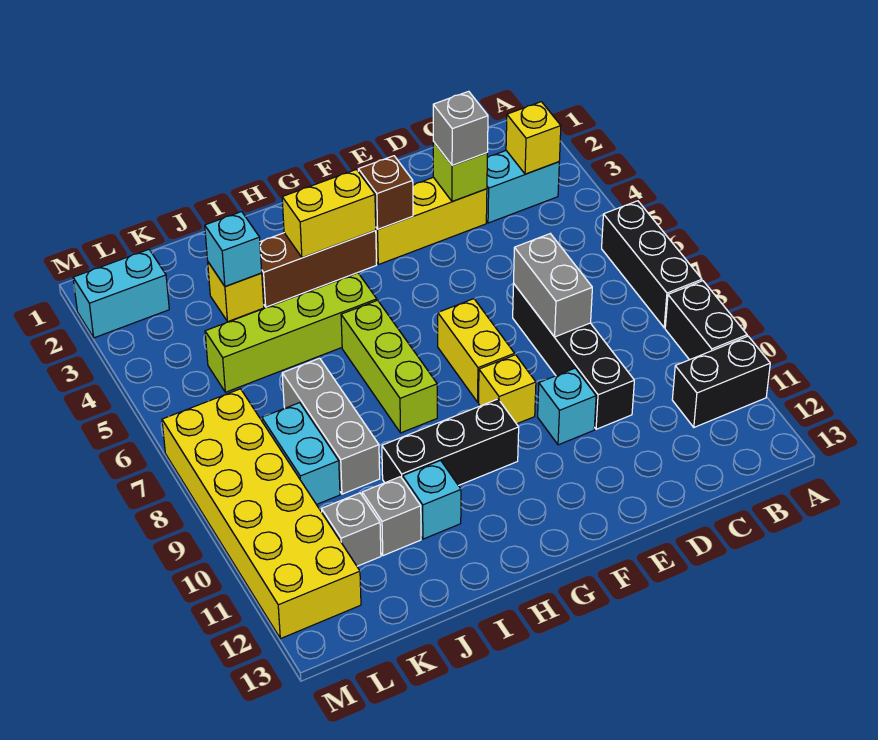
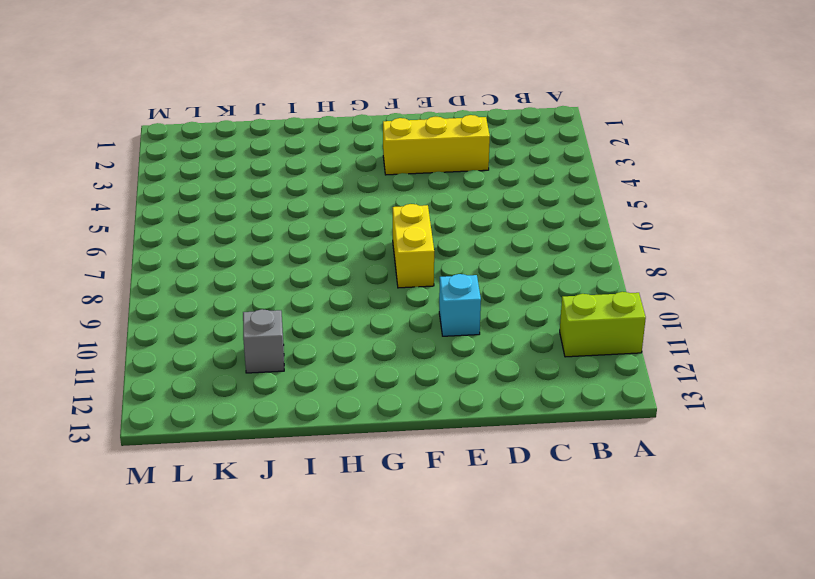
lime brick A11:B11 level 1 -> black brick A11:B11 level 1
none -> black brick A6:A8 level 1
none -> black brick A9:A10 level 1
none -> cyan brick B3:C3 level 1

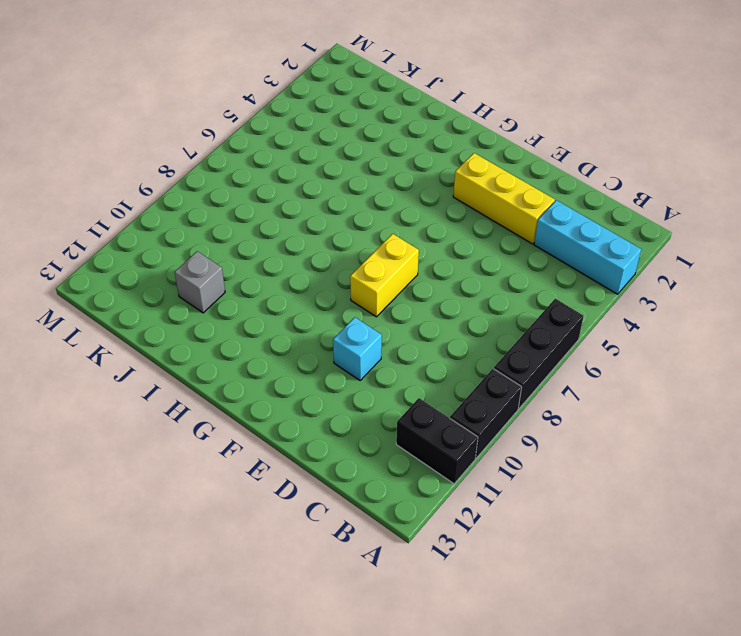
cyan brick A3:C3 level 1 -> cyan brick B3:C3 level 1
none -> black brick D7:D10 level 1
none -> yellow brick F9 level 1
none -> brown brick G3:I3 level 1

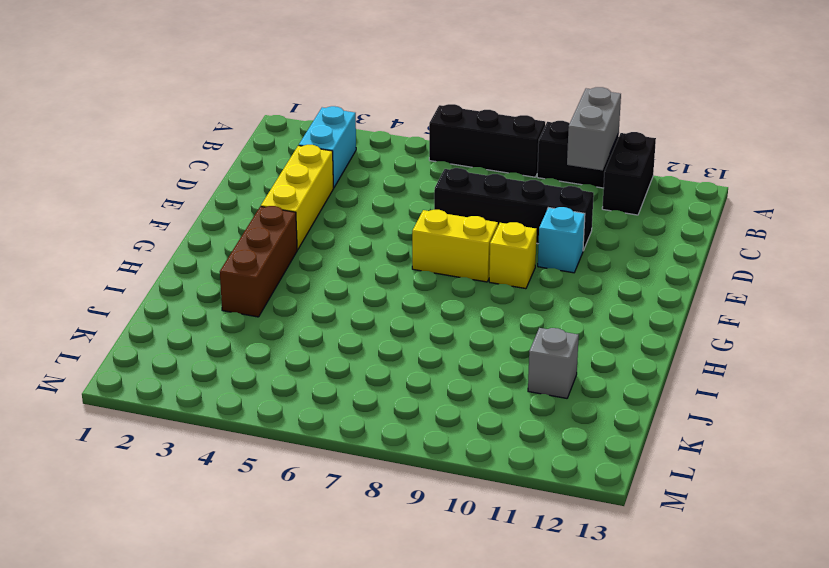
grey brick A10:B10 level 2 -> grey brick D7:D8 level 2
none -> black brick G10:I10 level 1
none -> lime brick H5:K5 level 1
none -> lime brick H6:H8 level 1

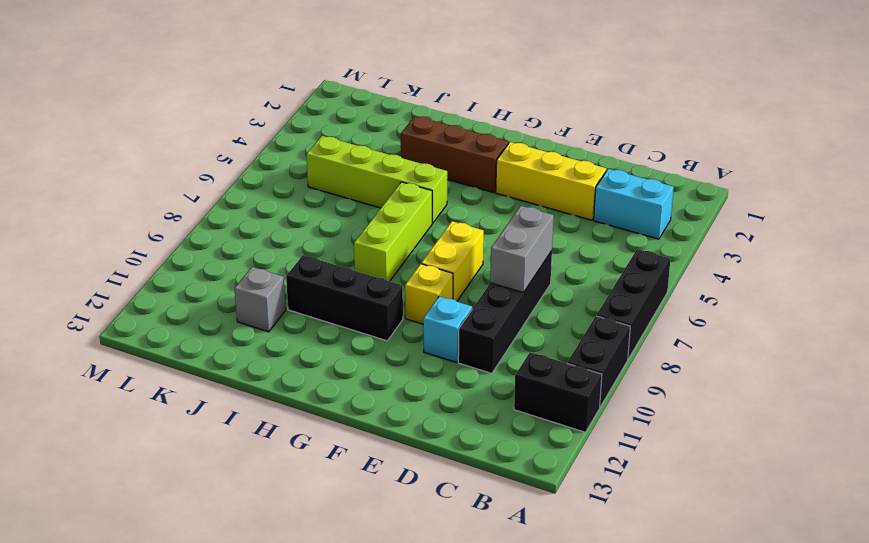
none -> cyan brick I11 level 1
none -> yellow brick J3 level 1
none -> grey brick J7:J9 level 1

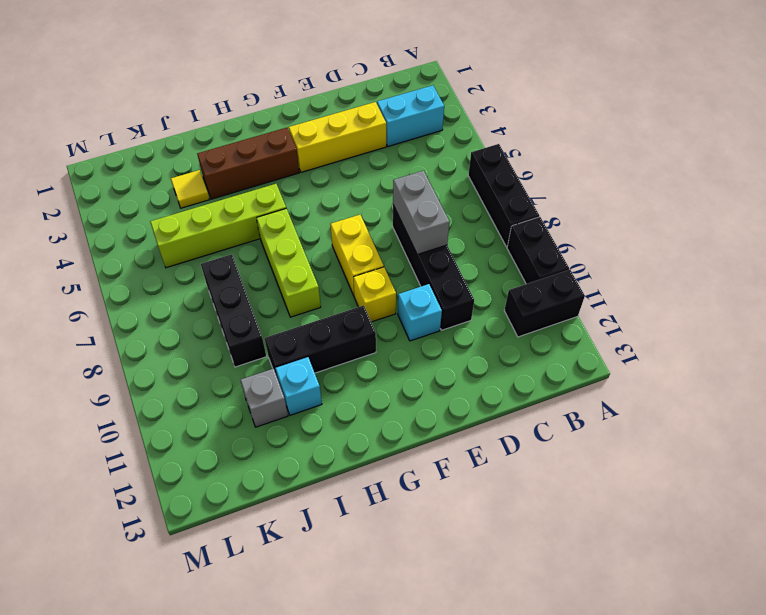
yellow tile J3 level 1 -> yellow brick J3 level 1
black brick J7:J9 level 1 -> grey brick J7:J9 level 1
none -> cyan brick K8:K9 level 1
none -> grey brick K11 level 1
none -> cyan brick L2:M2 level 1

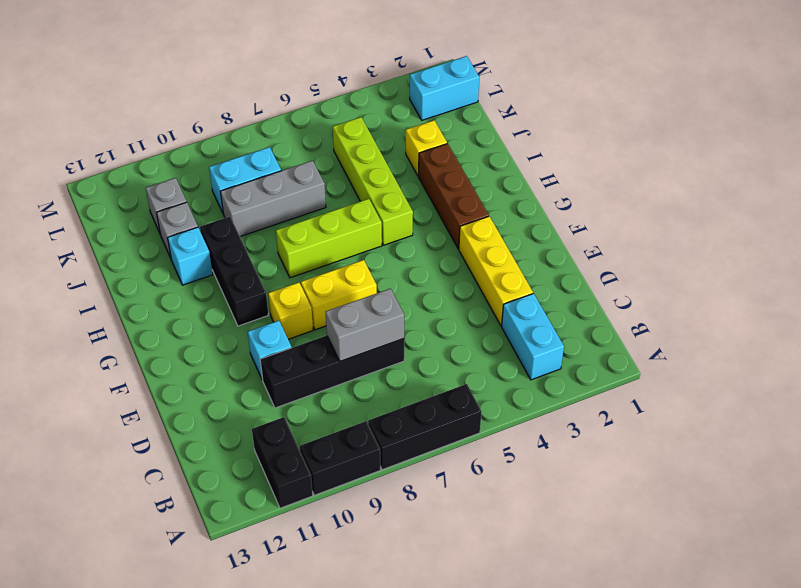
cyan brick L1:L2 level 1 -> cyan brick L2:M2 level 1
none -> yellow brick L7:M12 level 1
none -> yellow brick B3 level 2
none -> lime brick D3 level 2

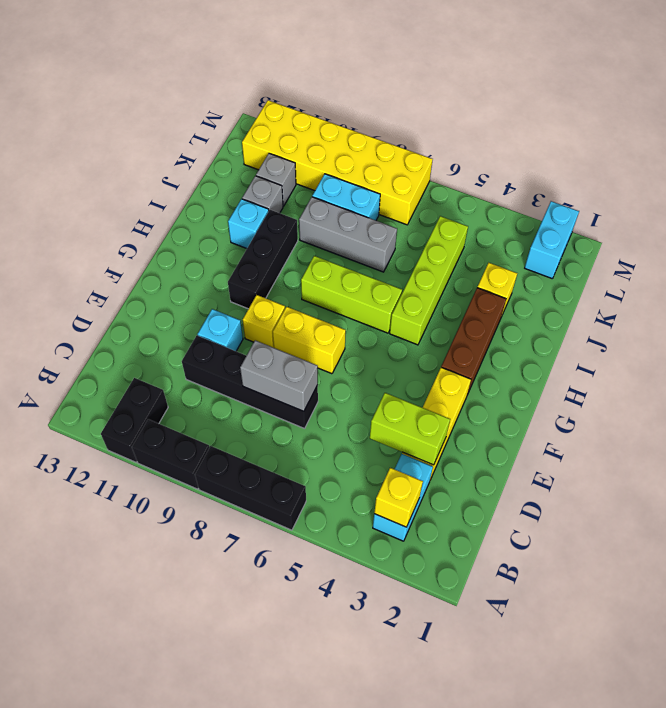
lime brick D3:D4 level 2 -> lime brick D3 level 2
none -> brown brick F3 level 2
none -> yellow brick G3:H3 level 2
none -> cyan brick J3 level 2

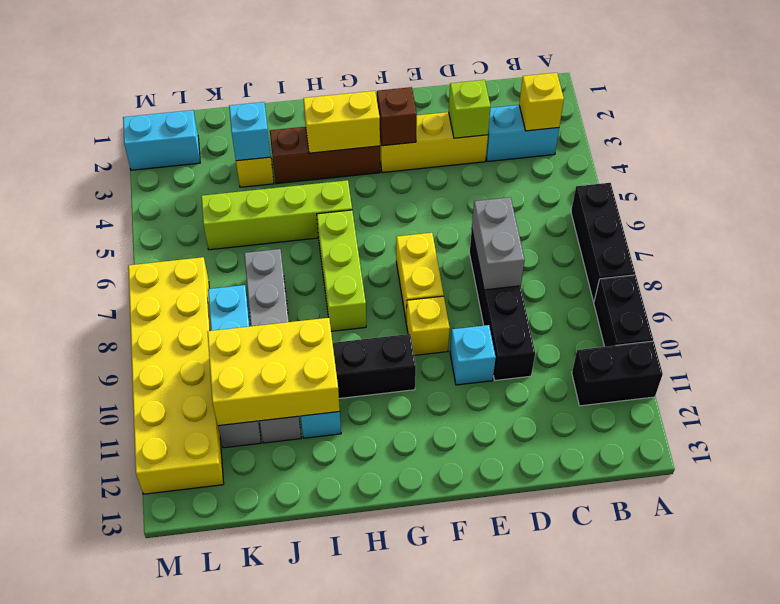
yellow brick I10:K11 level 2 -> none
none -> grey brick D3 level 3

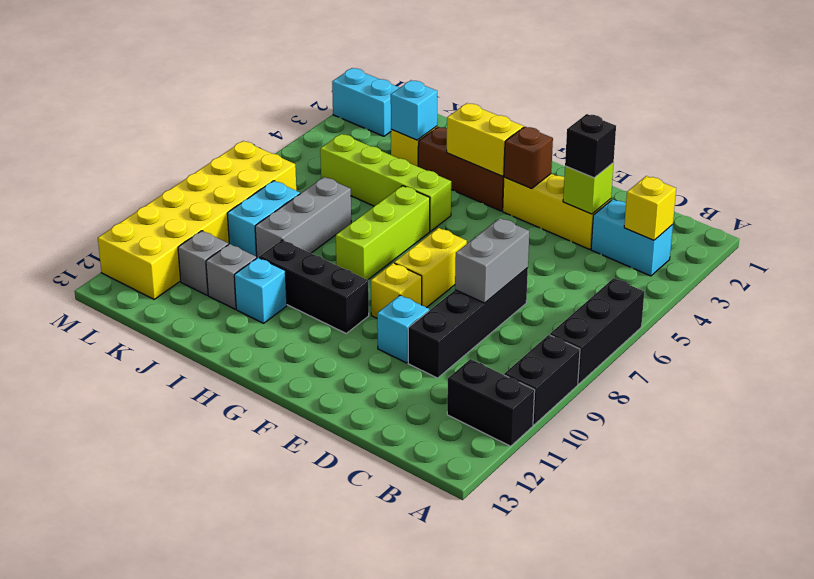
black brick D3 level 3 -> grey brick D3 level 3

